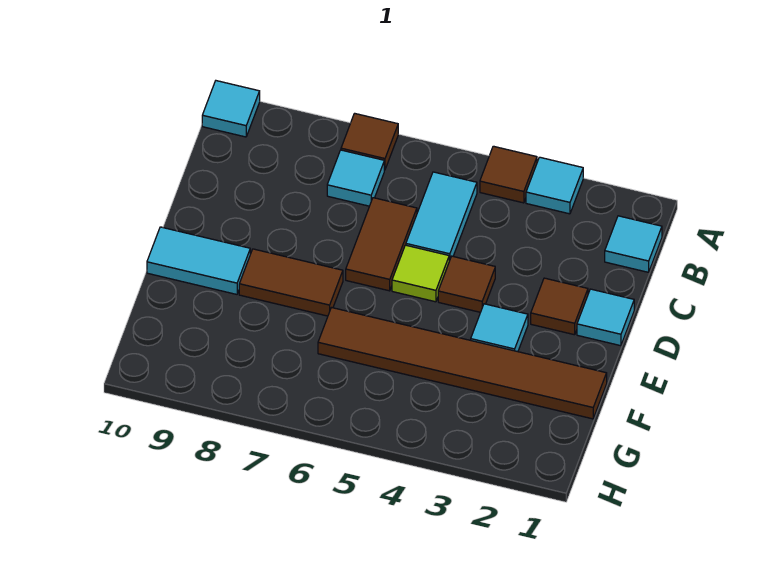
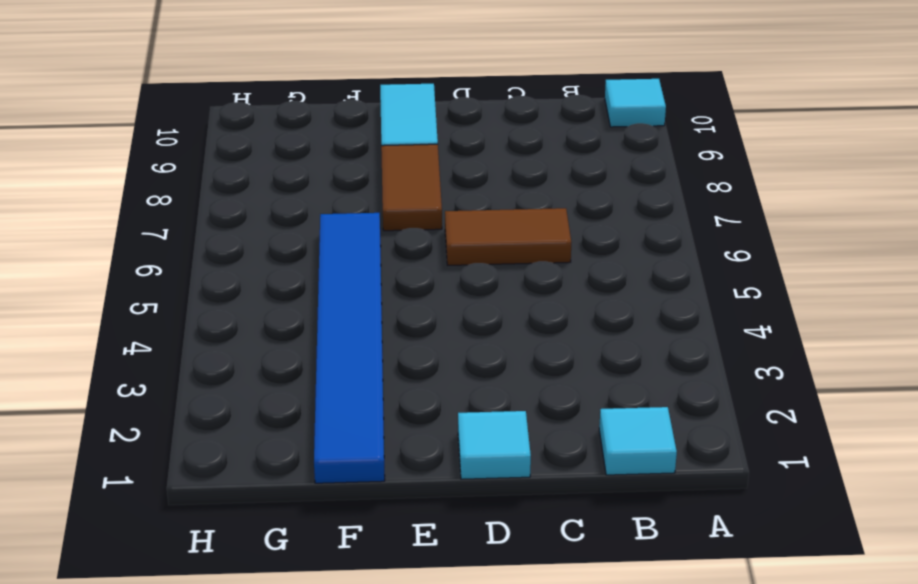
blue tile F1:F6 level 1 -> brown tile F1:F6 level 1
none -> cyan tile A3 level 1
none -> brown tile A4 level 1
none -> brown tile A7 level 1

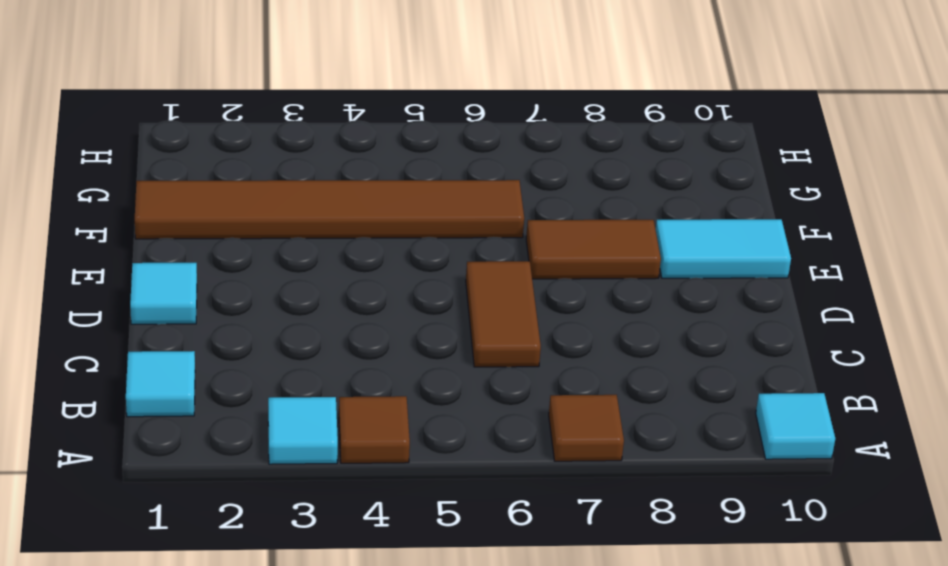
none -> cyan tile B5:C5 level 1
none -> cyan tile B7 level 1
none -> brown tile D2 level 1

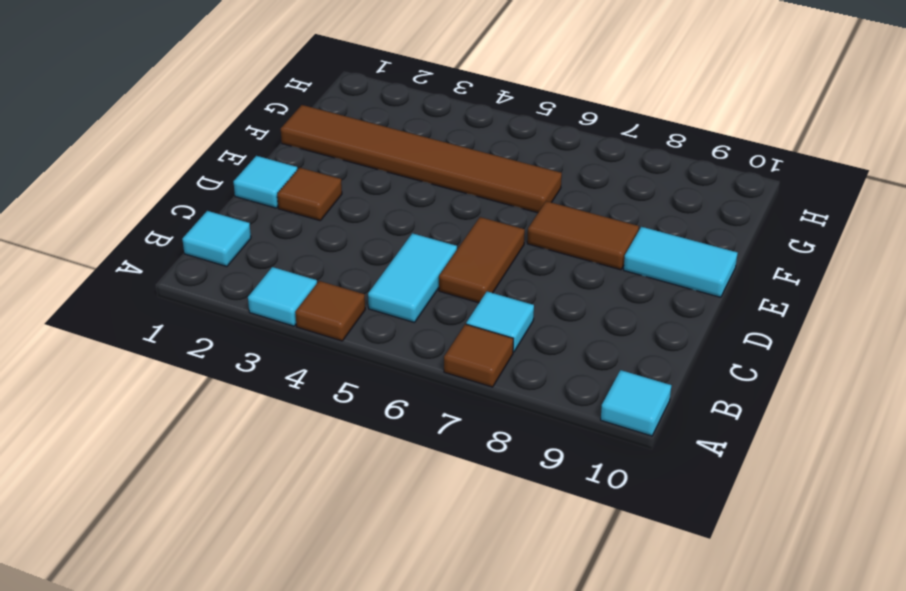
none -> brown tile D4 level 1
none -> lime tile D5 level 1
none -> cyan tile E3 level 1

